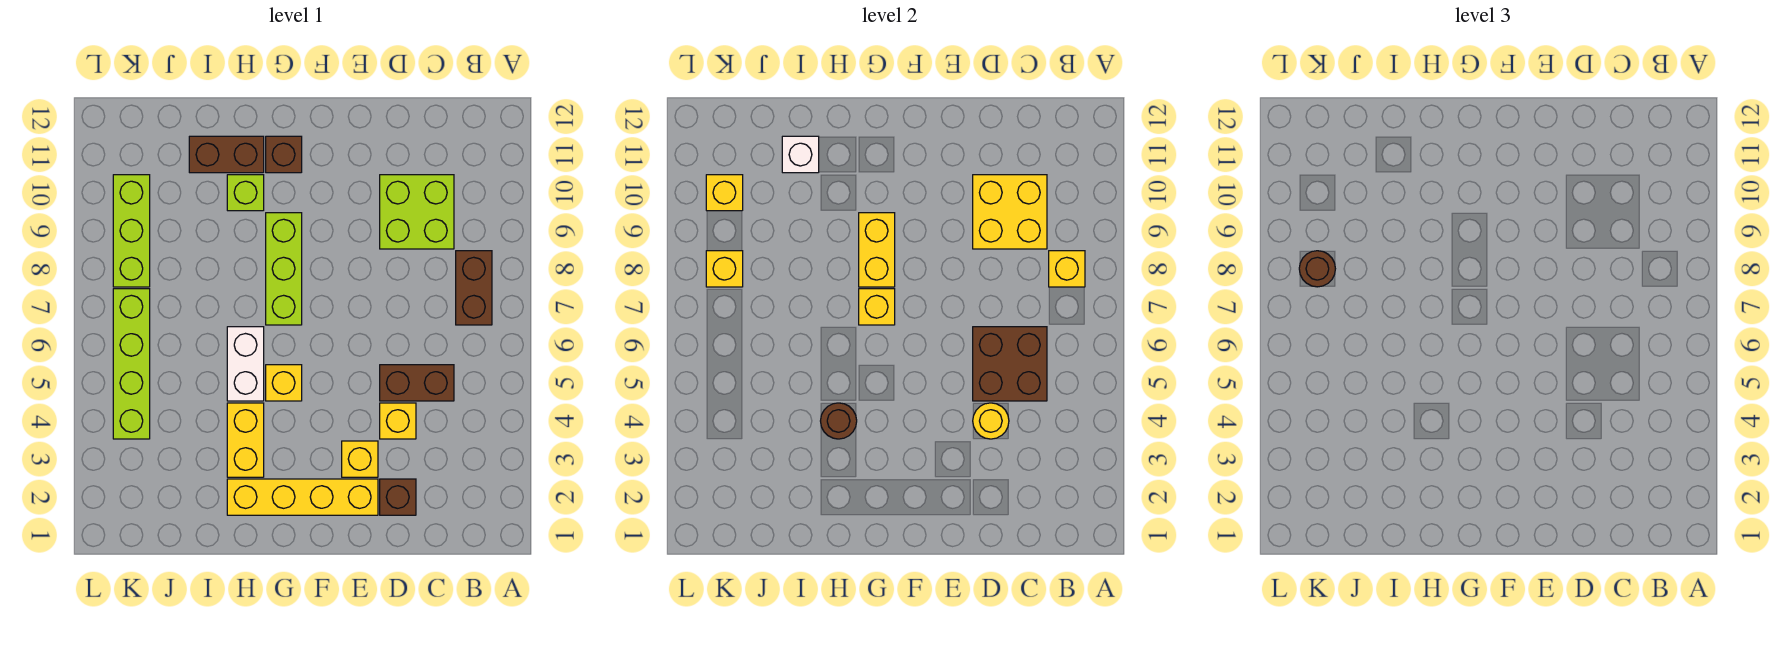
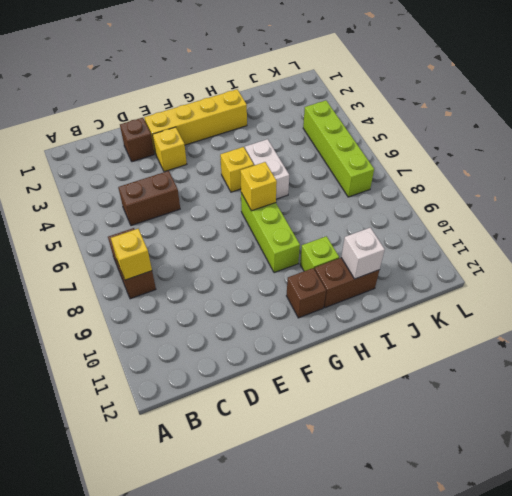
none -> lime brick C9:D10 level 1
none -> yellow brick D4 level 1
none -> yellow brick H3:H4 level 1

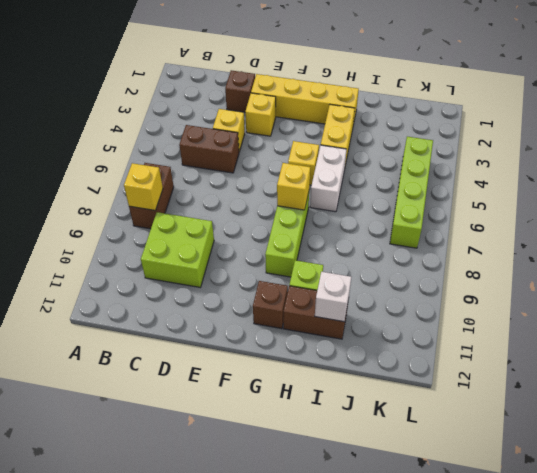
none -> lime brick K8:K10 level 1
none -> brown brick C5:D6 level 2
none -> yellow brick C9:D10 level 2

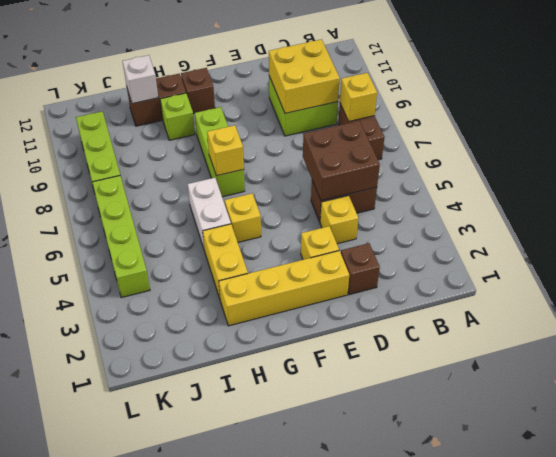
none -> yellow round brick D4 level 2
none -> yellow brick G8:G9 level 2
none -> brown round brick H4 level 2

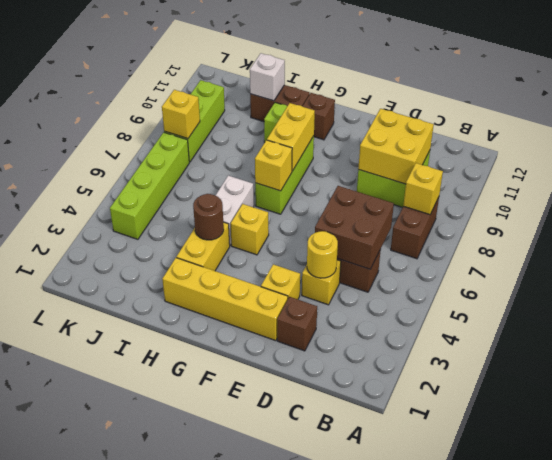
none -> yellow brick K10 level 2
none -> brown round brick K8 level 3

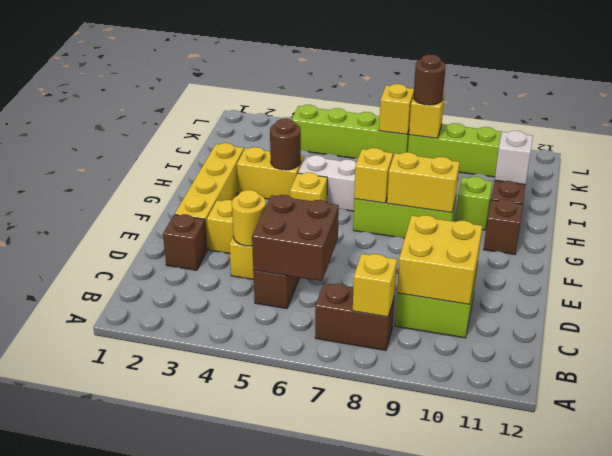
yellow brick K7 level 2 -> yellow brick K10 level 2

